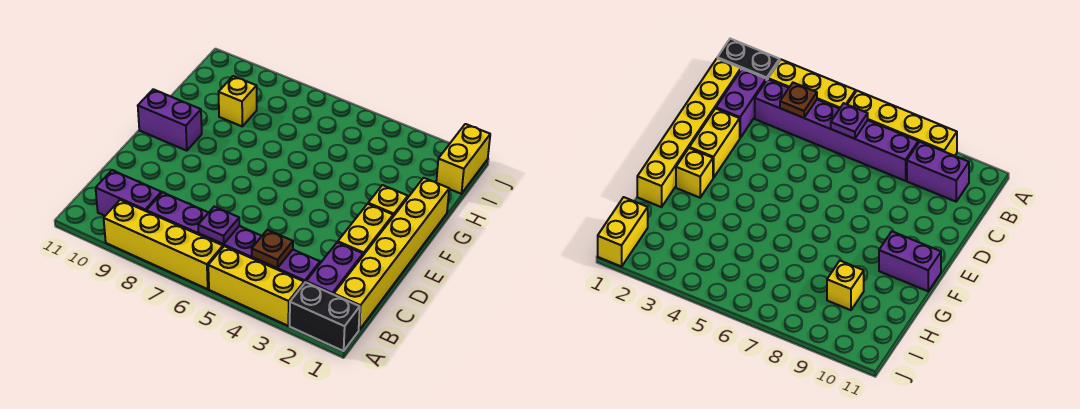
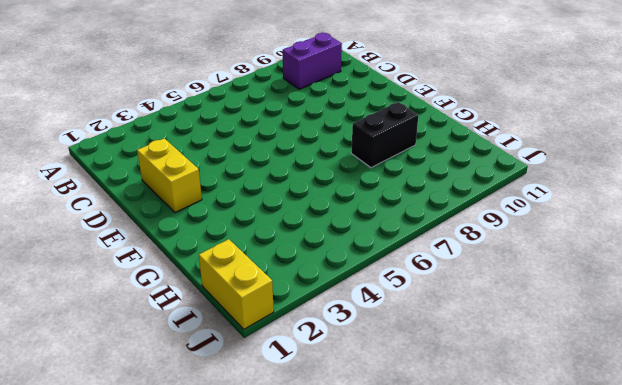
black brick G8:G9 level 1 -> black brick A1:A2 level 1
none -> yellow brick A3:A5 level 1
none -> yellow brick A6:A9 level 1
none -> yellow brick B1:G1 level 1

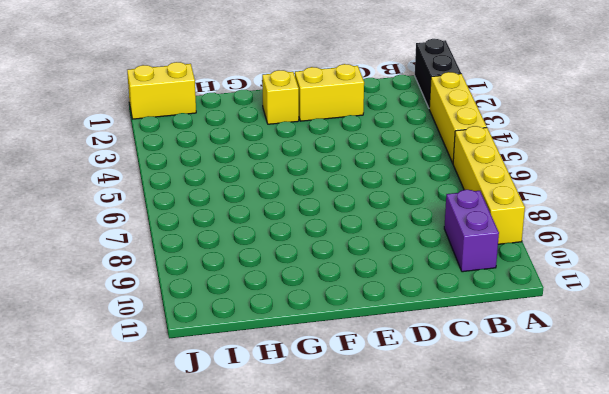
none -> yellow brick B1:G1 level 1
none -> purple brick B2:C2 level 1
none -> purple brick B3:B8 level 1

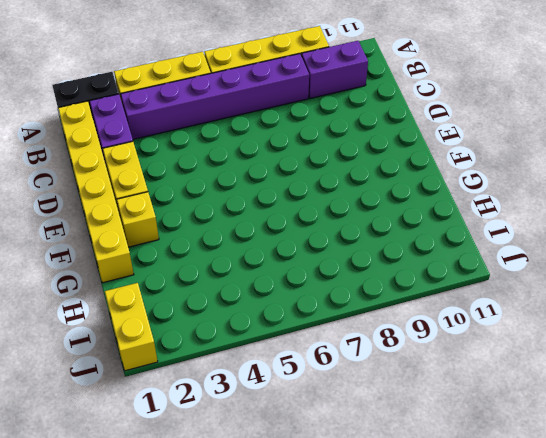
none -> purple brick F10:F11 level 1
none -> yellow brick H9 level 1
none -> brown plate B4 level 2

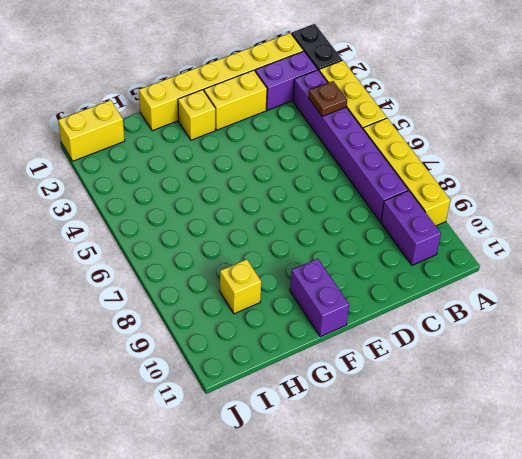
none -> purple plate B6 level 2

